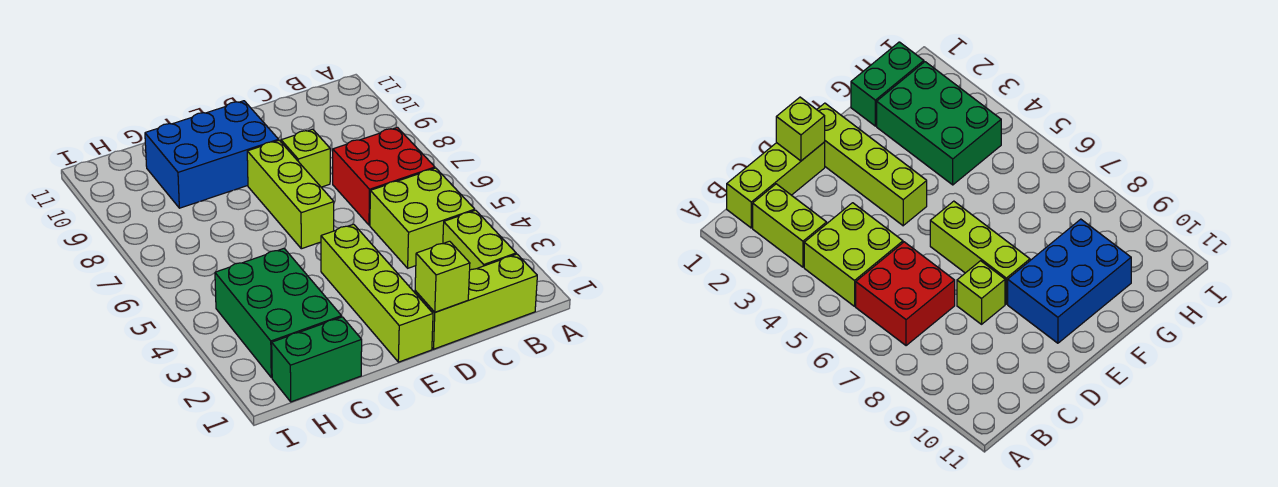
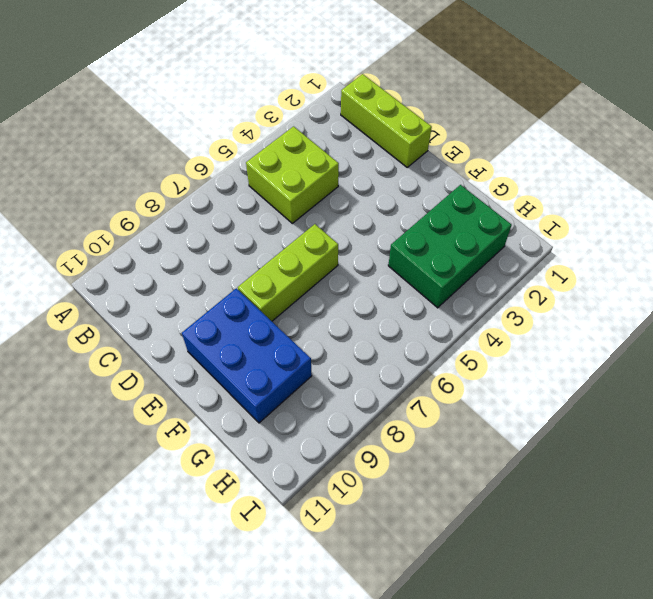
none -> lime brick B2:B3 level 1
none -> red brick B6:C7 level 1

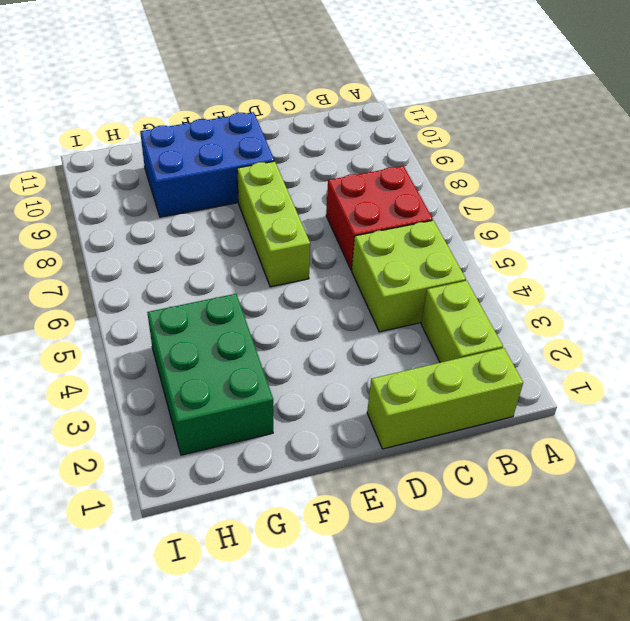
none -> lime brick D8 level 1
none -> lime brick E1:E4 level 1

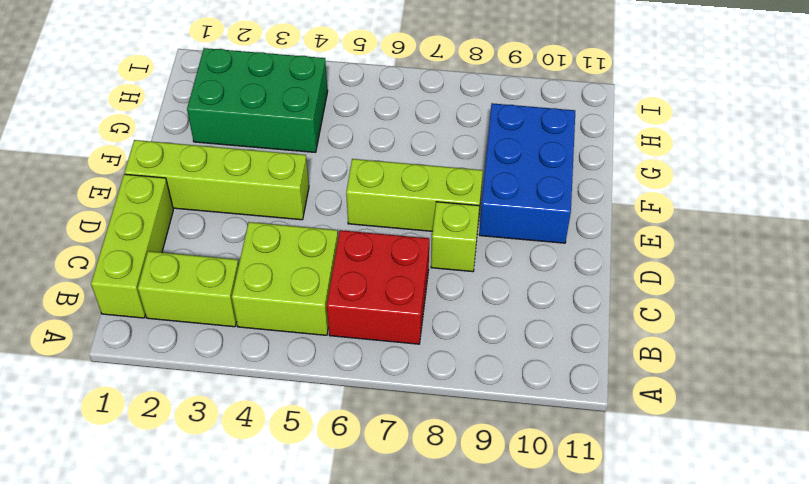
none -> green brick G1:H1 level 1
none -> lime brick D1 level 2

